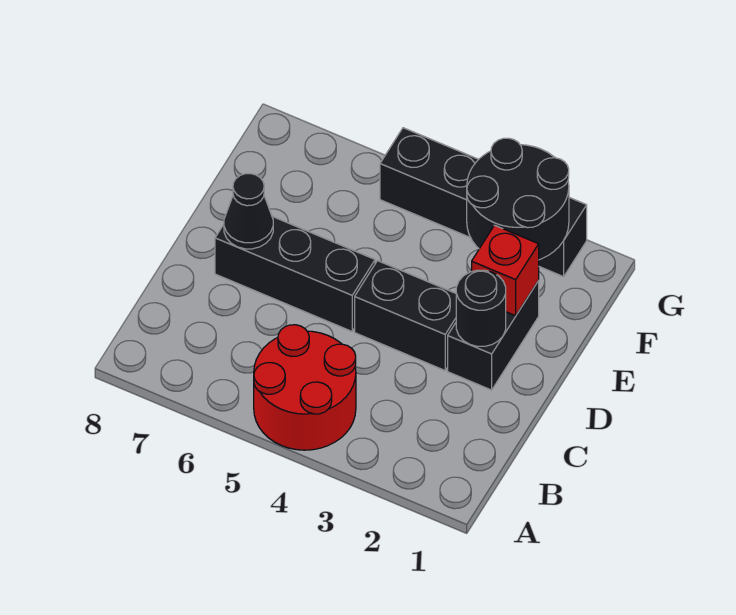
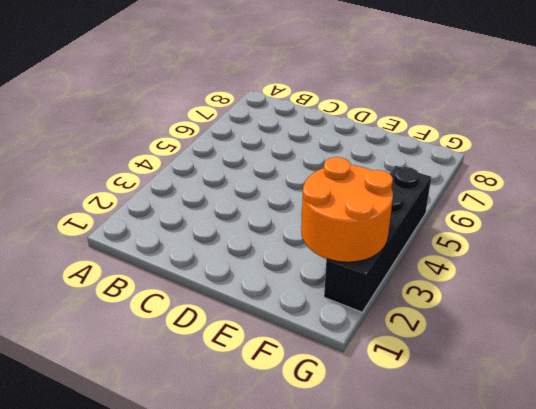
orange round brick F2:G3 level 2 -> black round brick F2:G3 level 2
none -> red round brick A4:B5 level 1
none -> black brick D2:E2 level 1

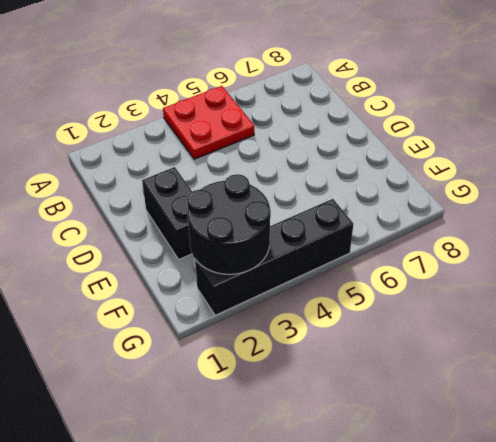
red plate A4:B5 level 1 -> red round brick A4:B5 level 1
none -> black brick D3:D4 level 1
none -> black brick D5:D7 level 1

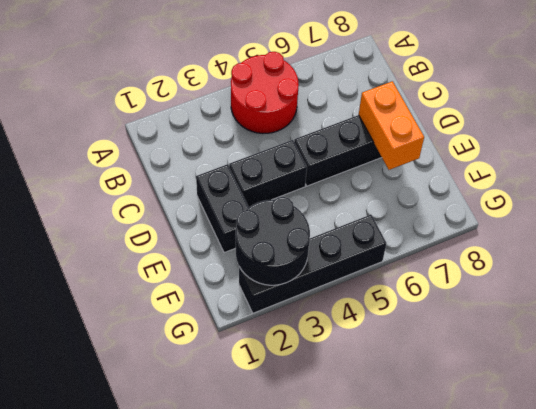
orange brick D7:E7 level 2 -> black cone D7 level 2
none -> black round brick D2 level 2
none -> red brick E2 level 2

